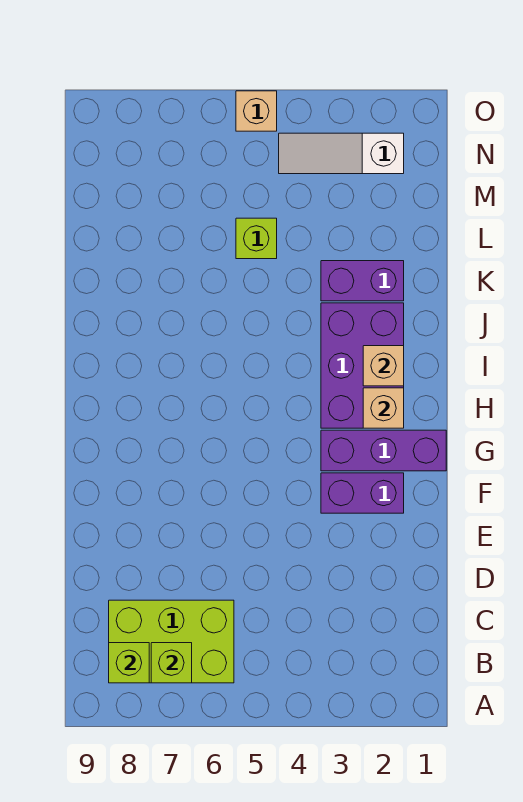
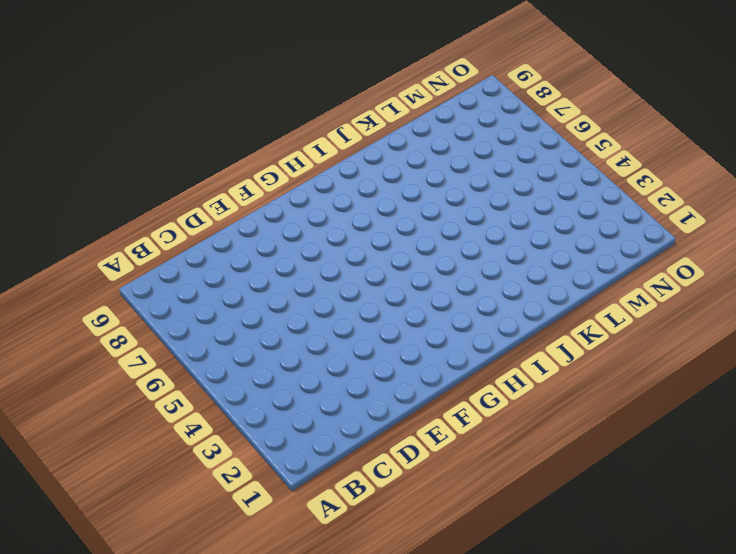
none -> lime brick B6:C8 level 1
none -> purple brick F2:F3 level 1
none -> purple brick G1:G3 level 1

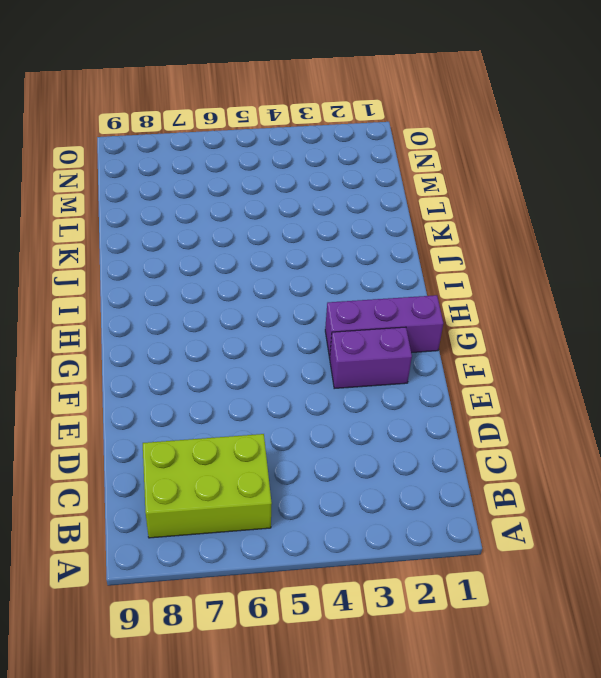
none -> purple brick H2:J3 level 1
none -> purple brick K2:K3 level 1
none -> lime brick L5 level 1

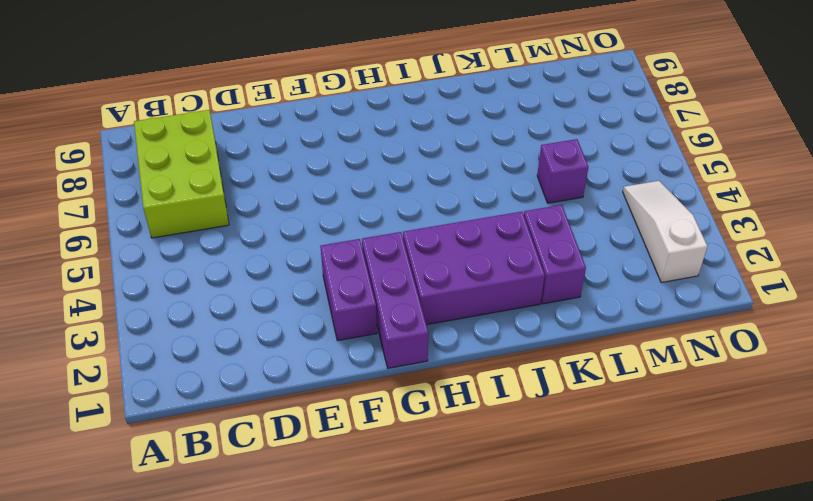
purple brick L5 level 1 -> lime brick L5 level 1
none -> tan brick O5 level 1
none -> lime brick B7 level 2
none -> lime brick B8 level 2

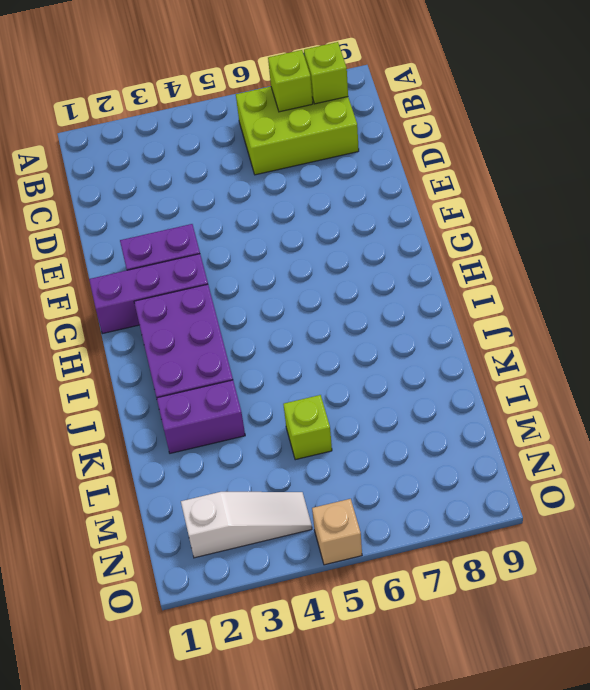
none -> tan brick H2 level 2
none -> tan brick I2 level 2

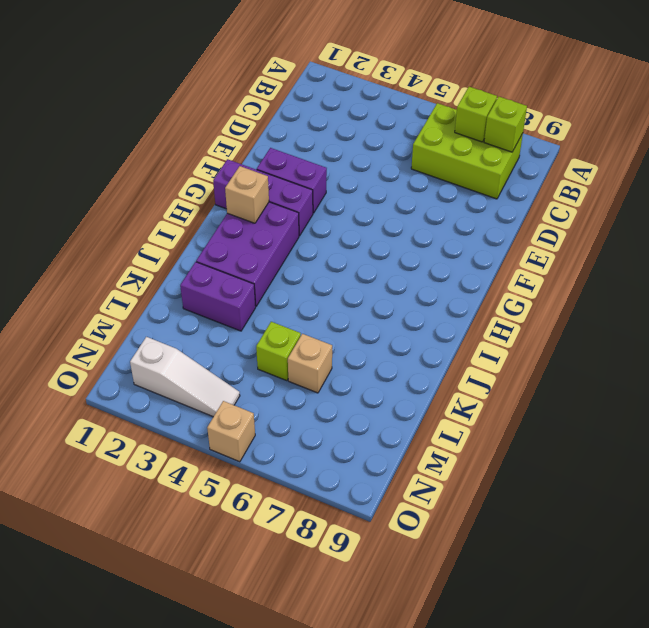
tan brick L6 level 1 -> tan brick I2 level 2

